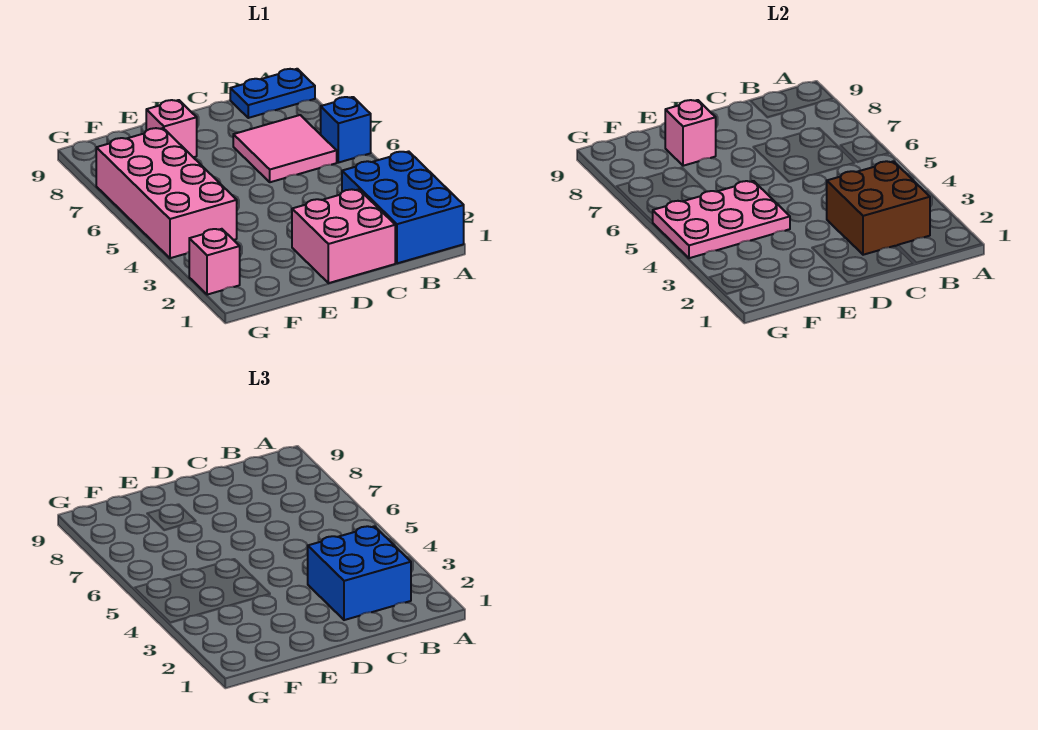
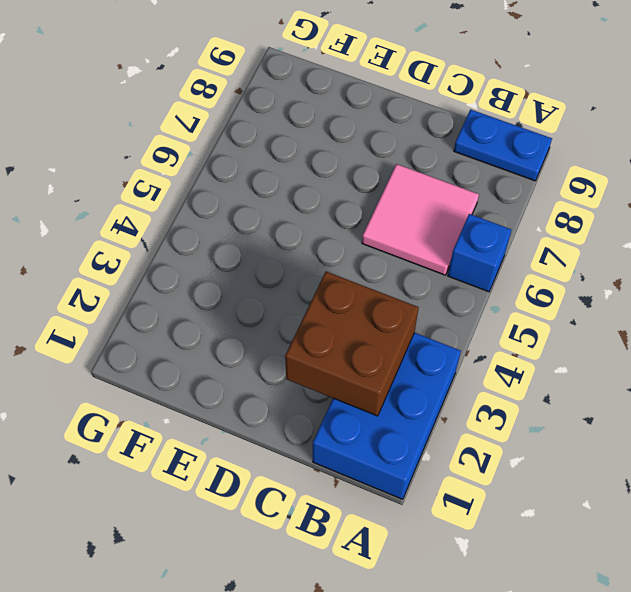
none -> pink brick C1:D2 level 1
none -> pink brick E8 level 1
none -> pink brick F4:G7 level 1

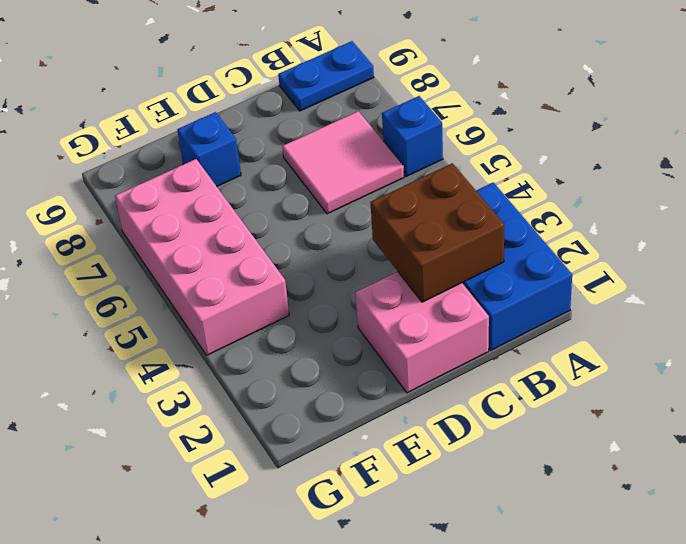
blue brick E8 level 1 -> pink brick E8 level 1
none -> pink brick G2 level 1
none -> pink plate E4:G5 level 2
none -> pink brick E8 level 2

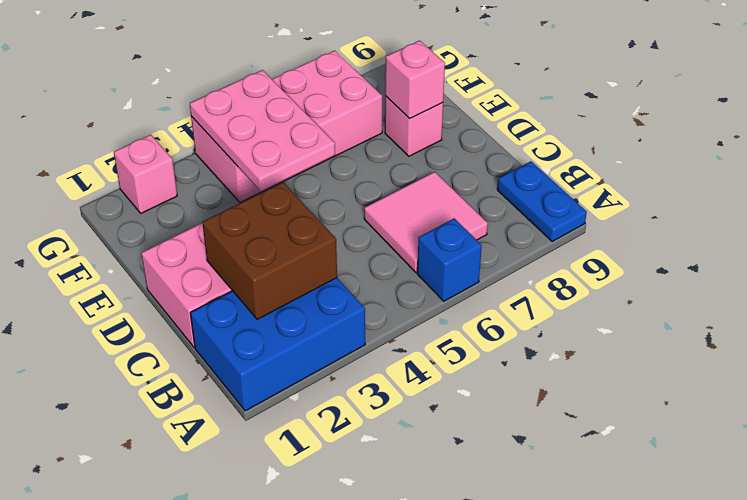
none -> blue brick B2:C3 level 3

